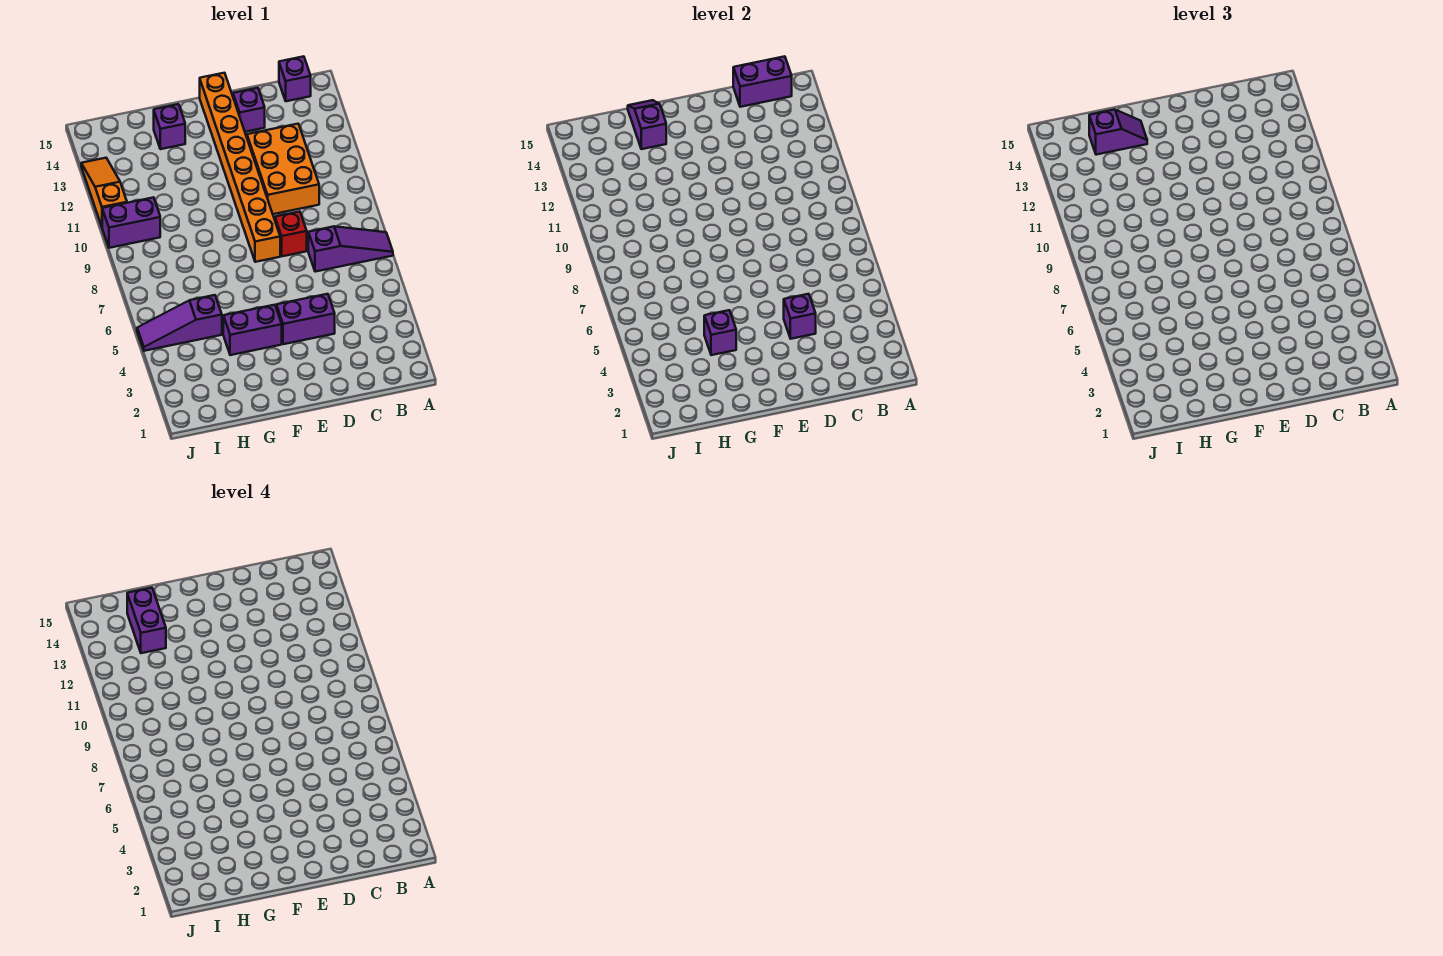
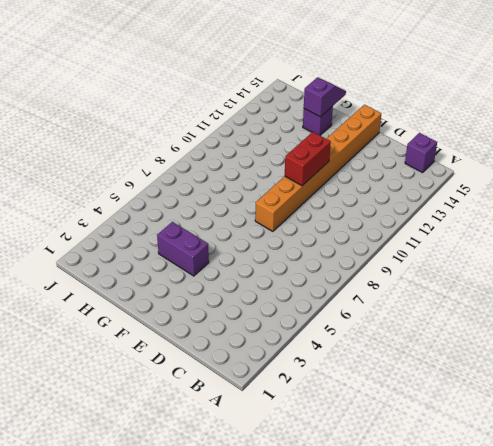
red brick E10:E11 level 2 -> none
none -> purple slope A7:C7 level 1 top C
none -> orange brick C10:D12 level 1
none -> purple brick D4:E4 level 1

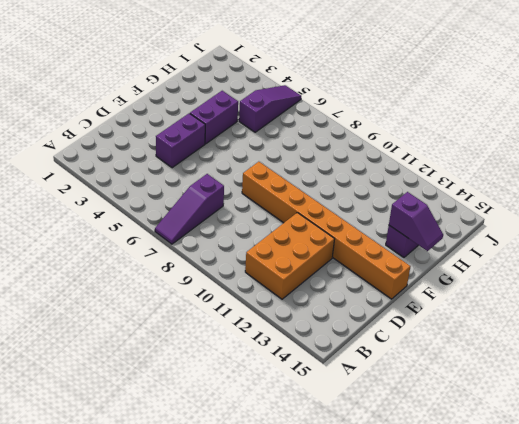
orange brick B11:D12 level 1 -> orange brick C10:D12 level 1
none -> purple brick B15 level 1
none -> red brick D8 level 1
none -> purple brick D14 level 1

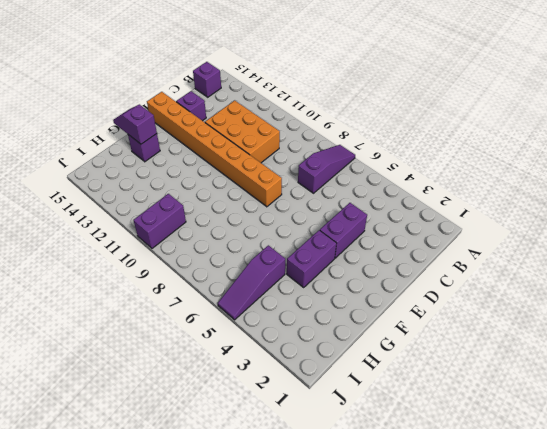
none -> red brick D8 level 1
none -> orange slope J11:J13 level 1 top 11
none -> purple brick B15:C15 level 2

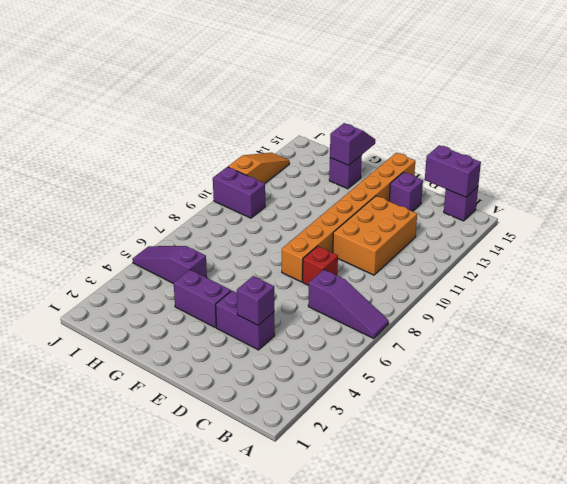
none -> purple brick G4 level 2
none -> purple slope G14:H14 level 3 top H
none -> purple brick H13:H14 level 4

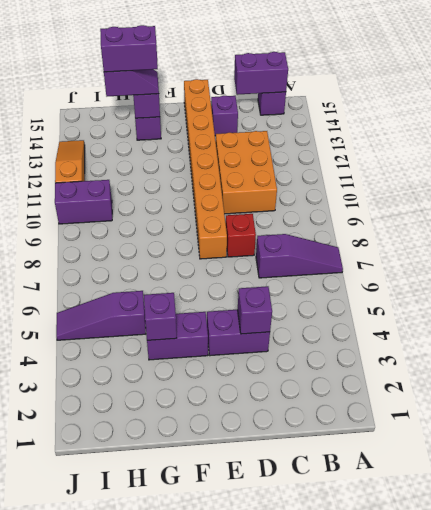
purple brick G14:H14 level 4 -> purple brick H13:H14 level 4

